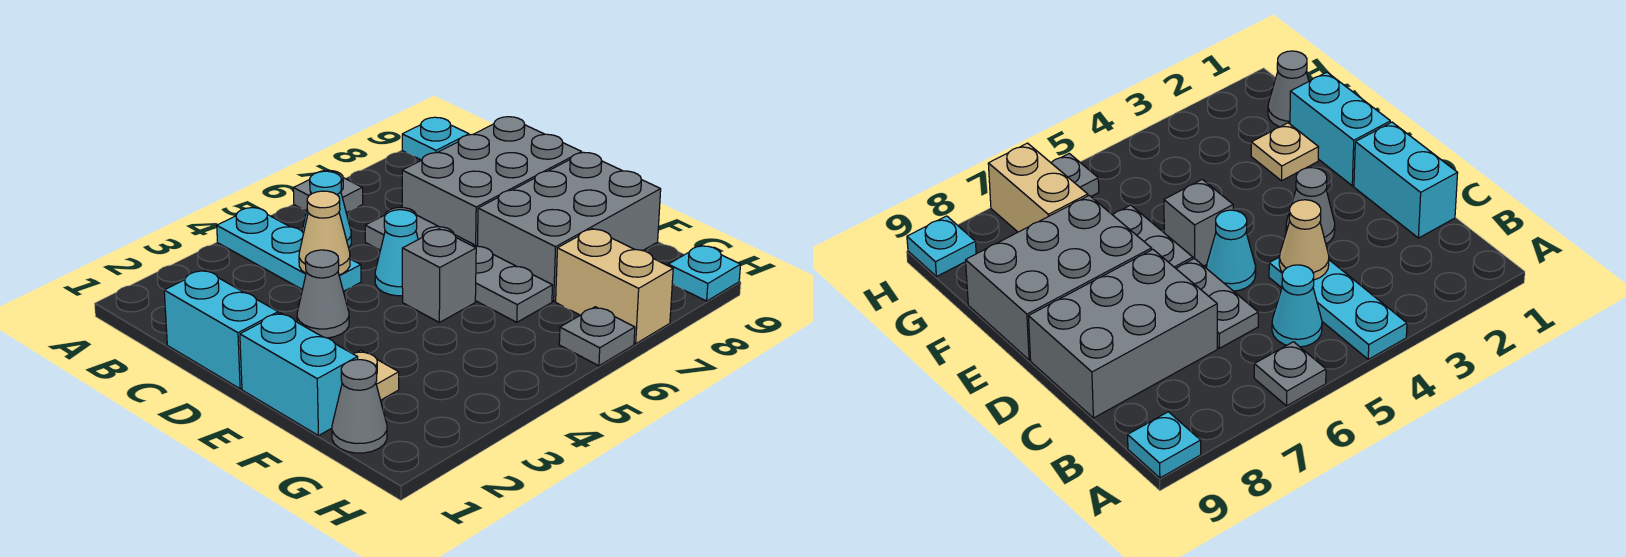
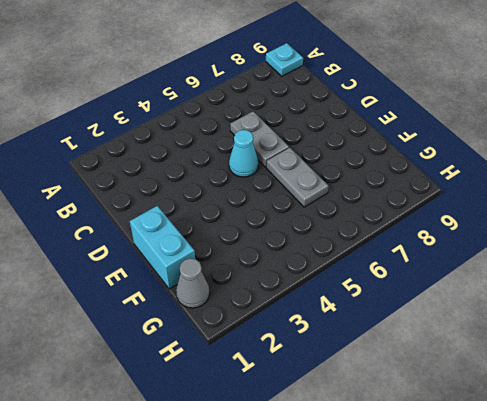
none -> cyan plate A4:C4 level 1
none -> grey plate A6 level 1
none -> cyan cone B5 level 1

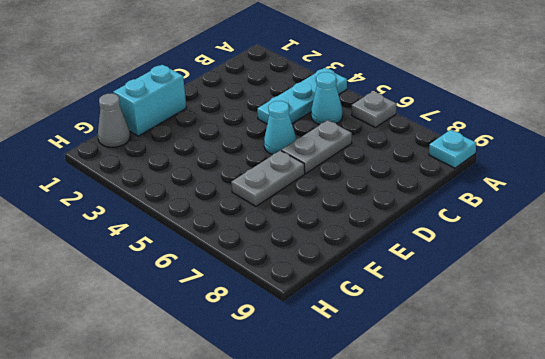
none -> cyan brick C1:D1 level 1
none -> grey brick C7:D9 level 1
none -> grey cone D3 level 1

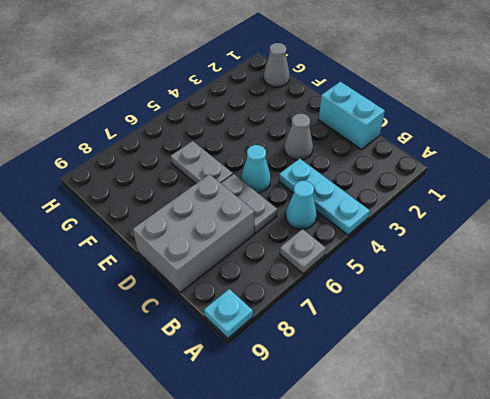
none -> cyan brick E1:F1 level 1
none -> grey brick E5 level 1
none -> grey brick E7:F9 level 1

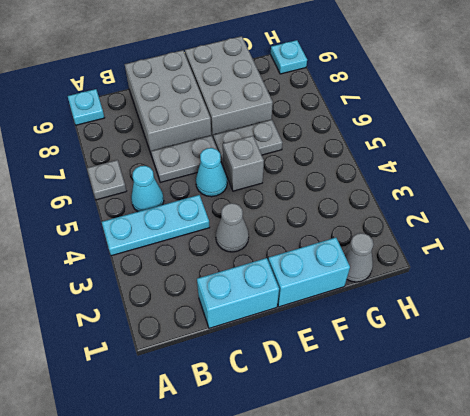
none -> tan plate F2 level 1
none -> tan brick G7:H7 level 1
none -> grey plate H6 level 1

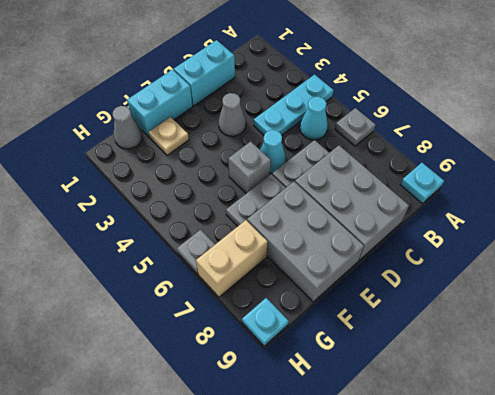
none -> tan cone C4 level 2

